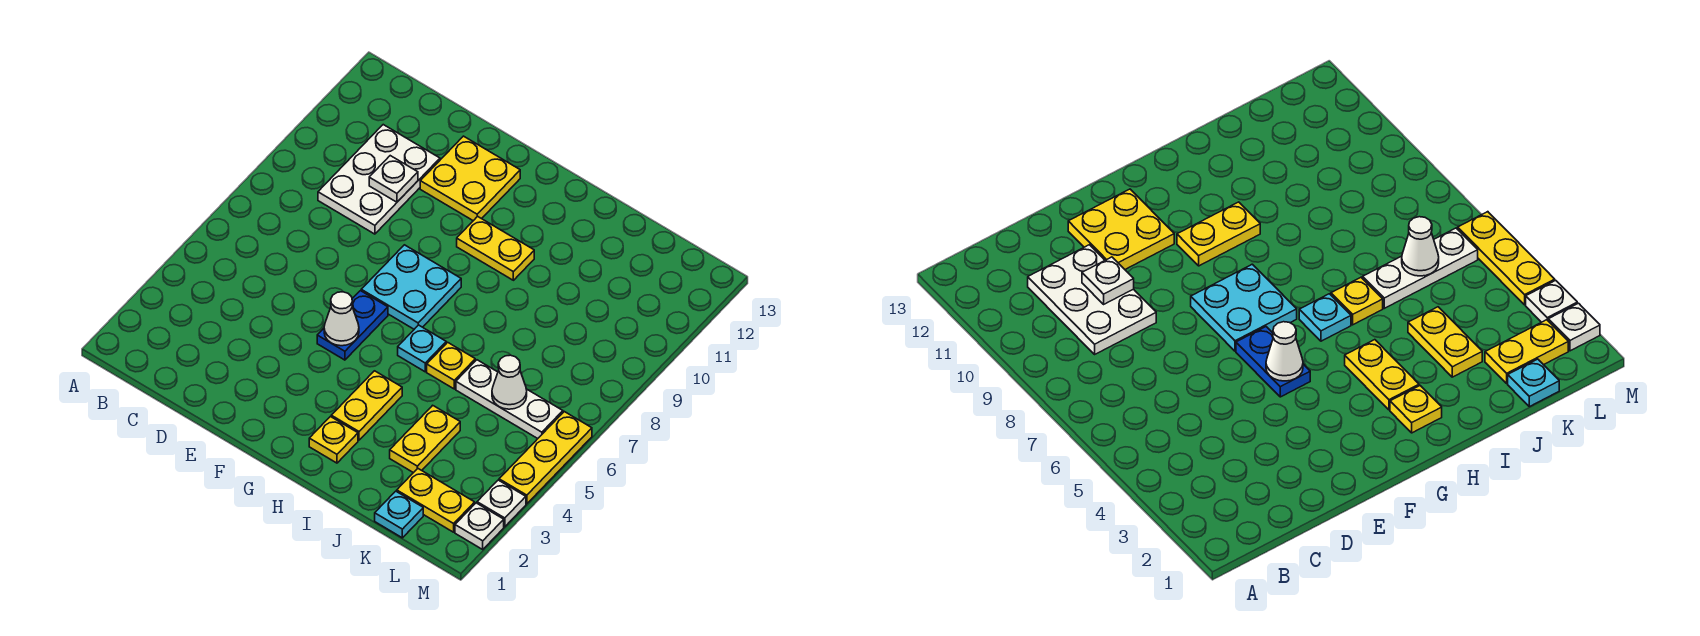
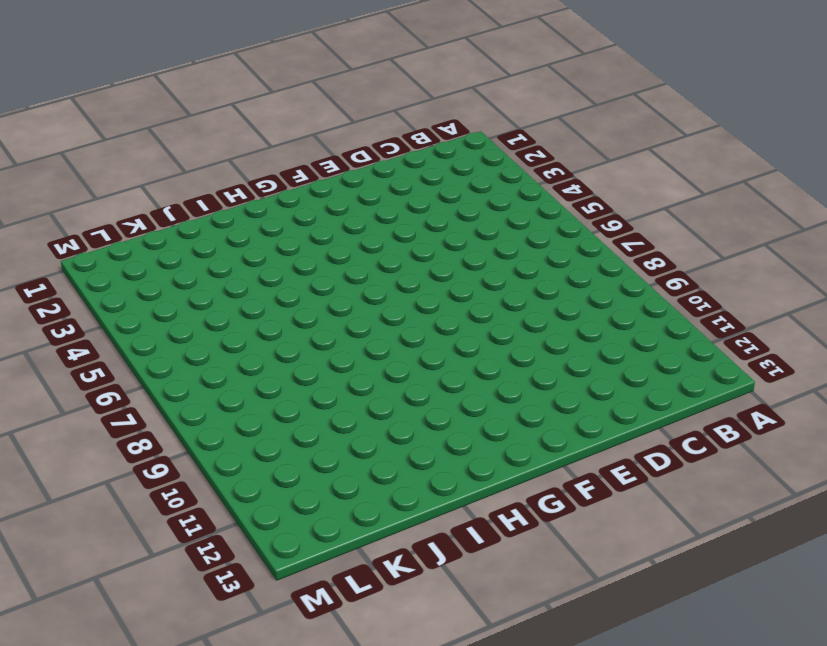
none -> white plate C9:D11 level 1
none -> yellow plate E11:F12 level 1
none -> blue plate F5:F6 level 1

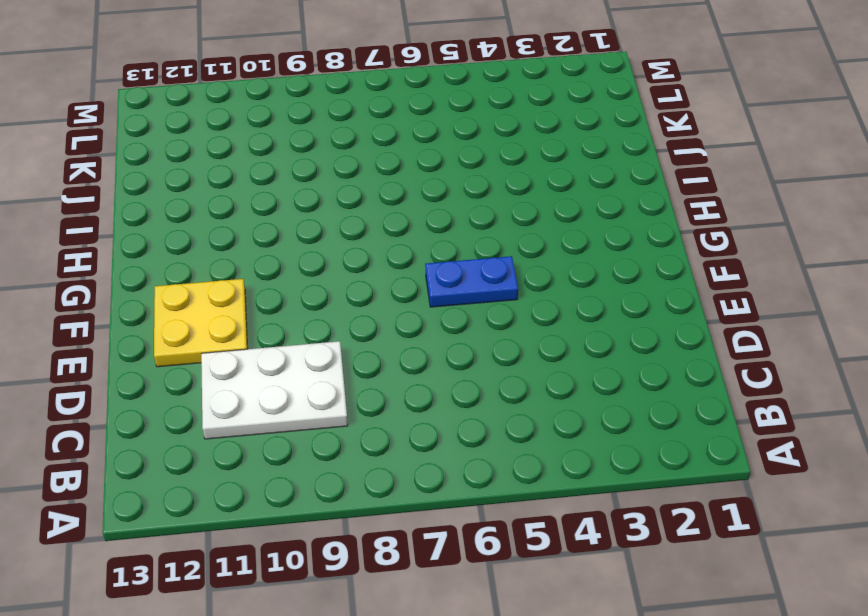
none -> cyan plate F7:G8 level 1
none -> yellow plate G10:H10 level 1
none -> yellow plate H2 level 1

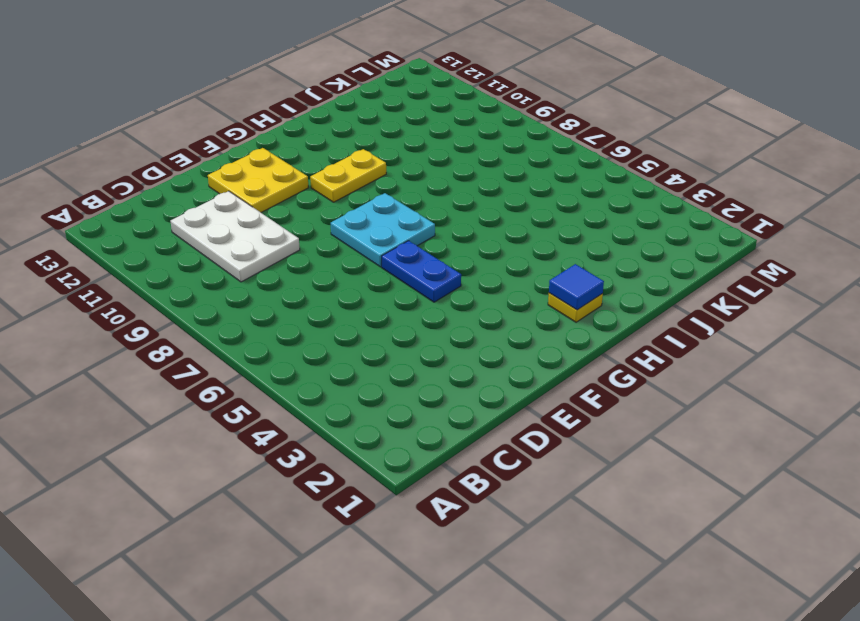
blue tile H2 level 2 -> none
none -> yellow plate H3:H4 level 1
none -> cyan plate H6 level 1
none -> yellow plate I6 level 1

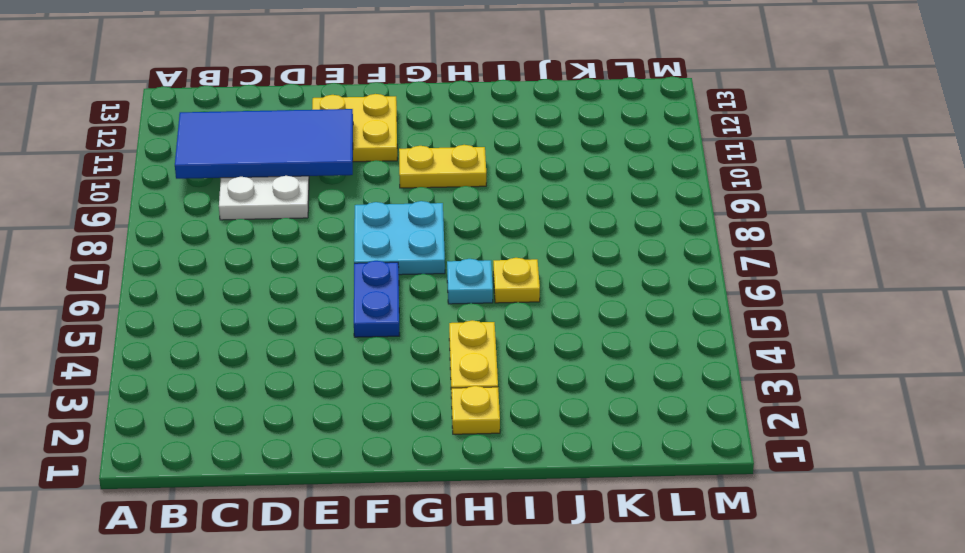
blue tile B10:E11 level 2 -> white plate D10 level 2
none -> yellow plate J3:J4 level 1
none -> white plate J6:L6 level 1
none -> cyan plate K1 level 1

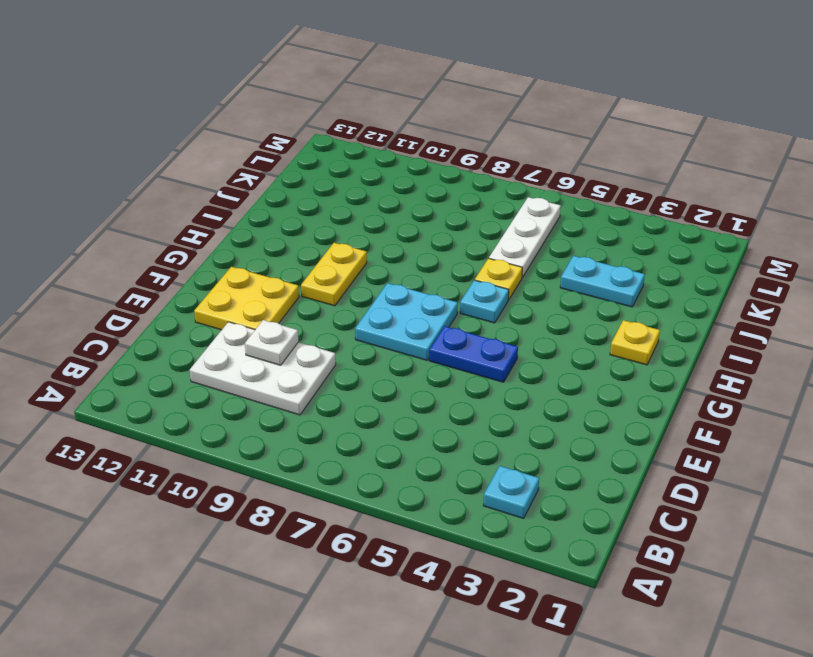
cyan plate B3 level 1 -> cyan plate K1 level 1
cyan plate J3:J4 level 1 -> yellow plate J3:J4 level 1
none -> yellow plate H3:H4 level 1
none -> yellow plate K2:L2 level 1
none -> white plate M2 level 1

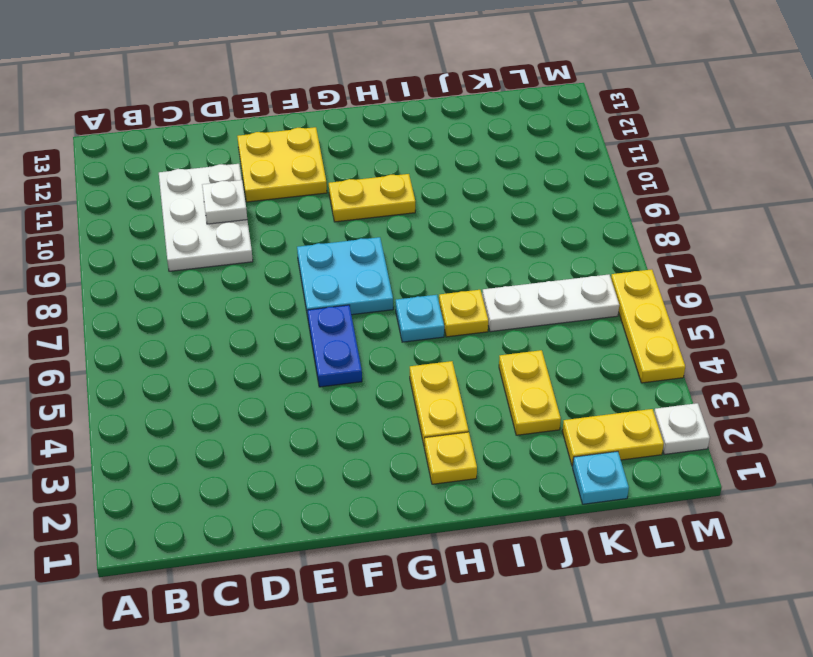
none -> white plate M3 level 1
none -> white cone F5 level 2
none -> white cone K6 level 2

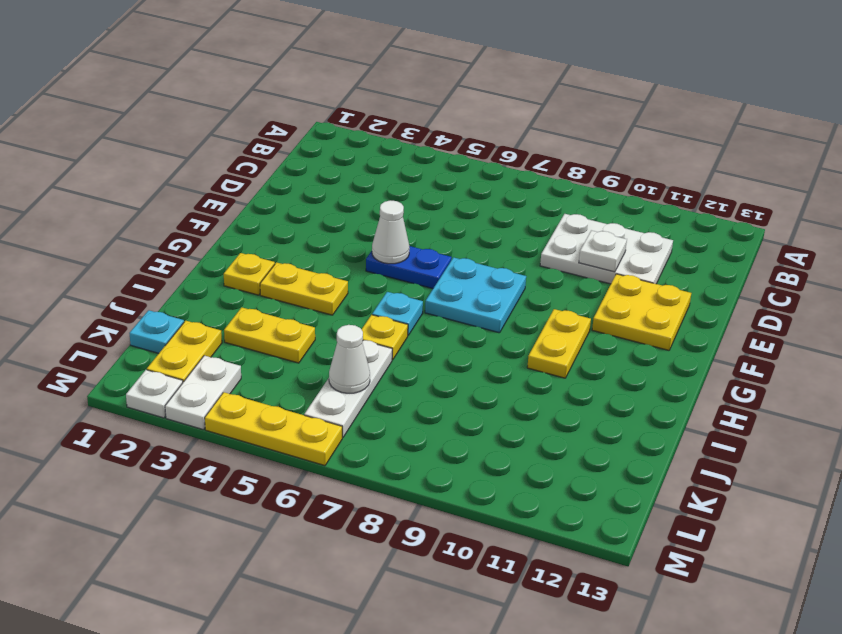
white plate L3:M3 level 1 -> white plate M3 level 1

